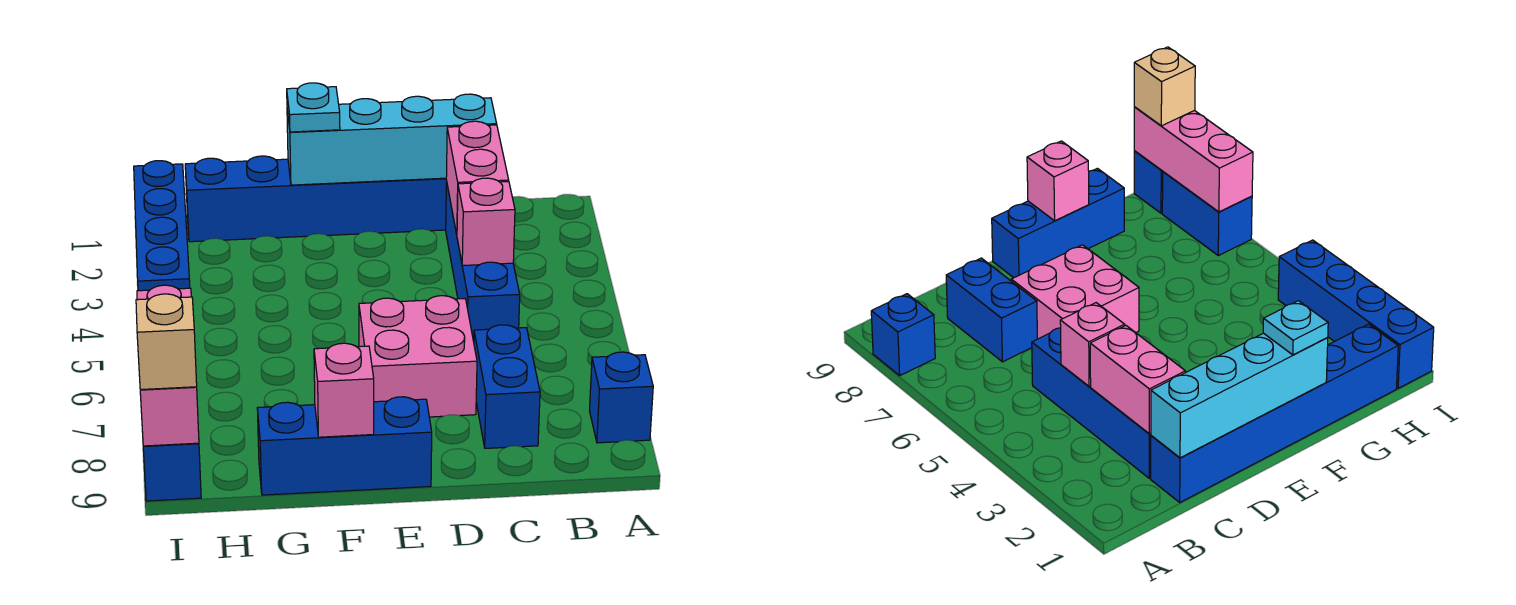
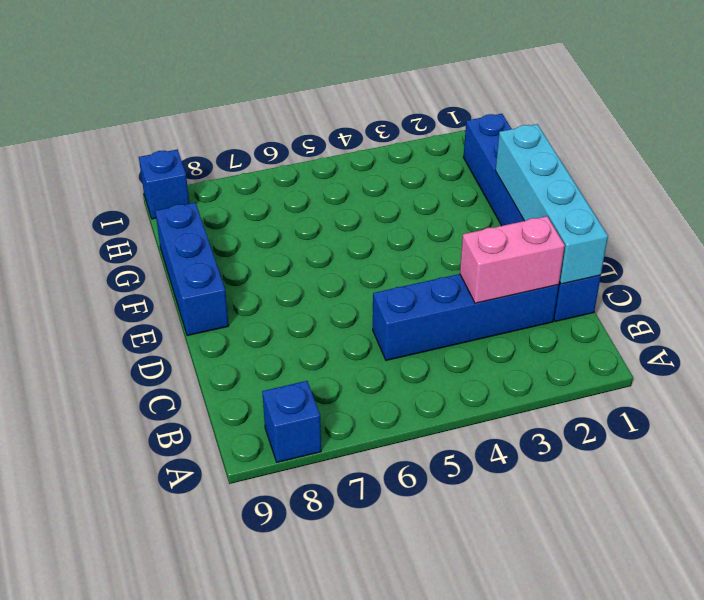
none -> blue brick C7:C8 level 1
none -> pink brick D6:E7 level 1
none -> blue brick I1:I4 level 1

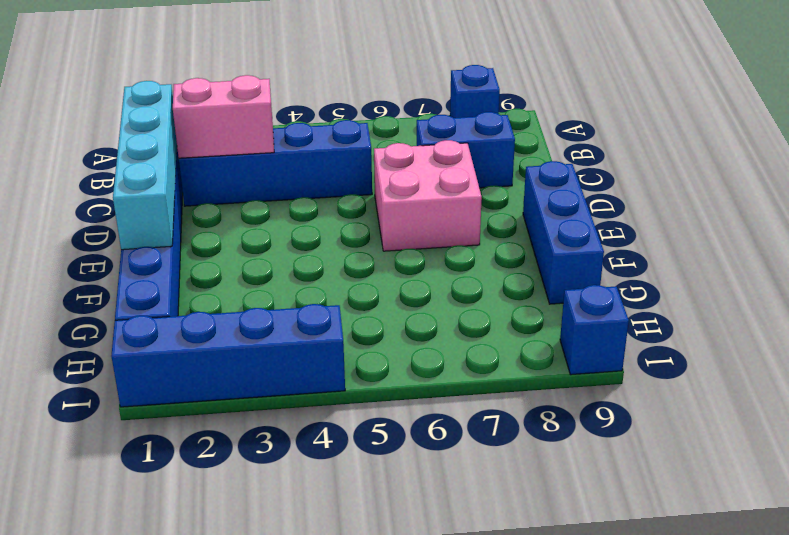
none -> blue brick I7:I8 level 1
none -> pink brick C4 level 2
none -> pink brick F9 level 2

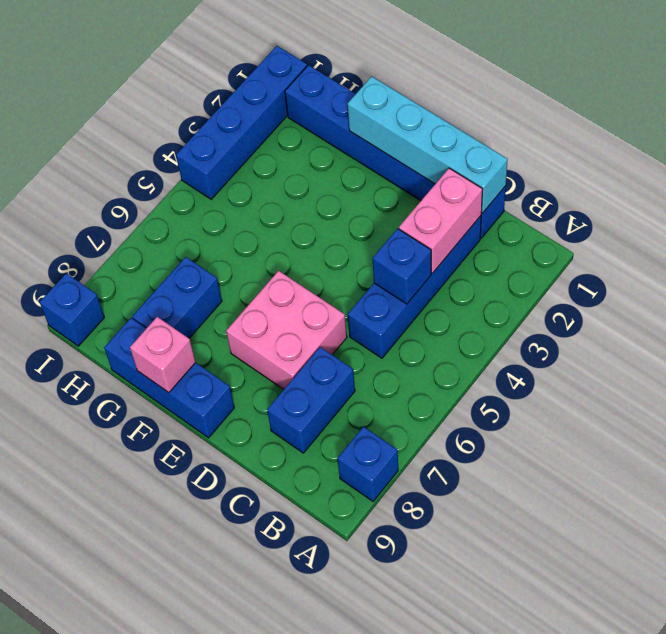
blue brick C4 level 2 -> pink brick C4 level 2
blue brick G7:G8 level 1 -> blue brick I7:I8 level 1
none -> pink brick I7:I9 level 2
none -> cyan plate F1 level 3
none -> tan brick I9 level 3

